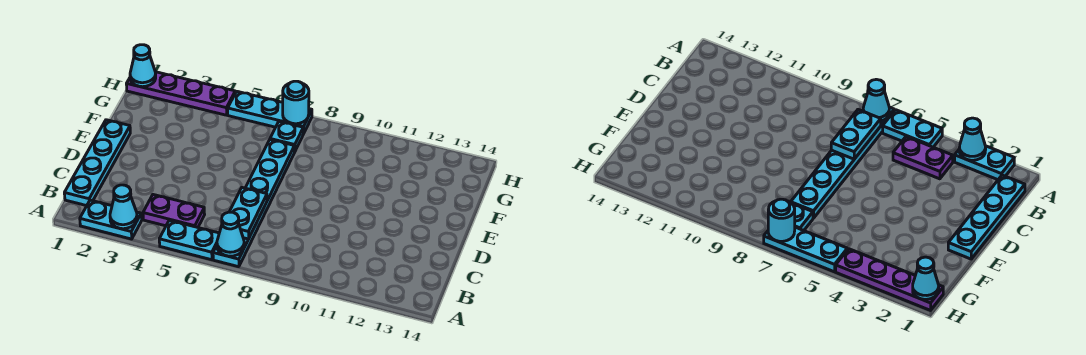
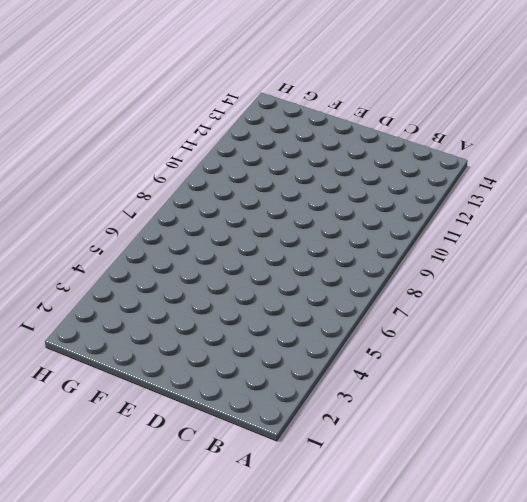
none -> cyan plate A2:A3 level 1
none -> cyan plate A5:A6 level 1
none -> cyan plate A7:F7 level 1

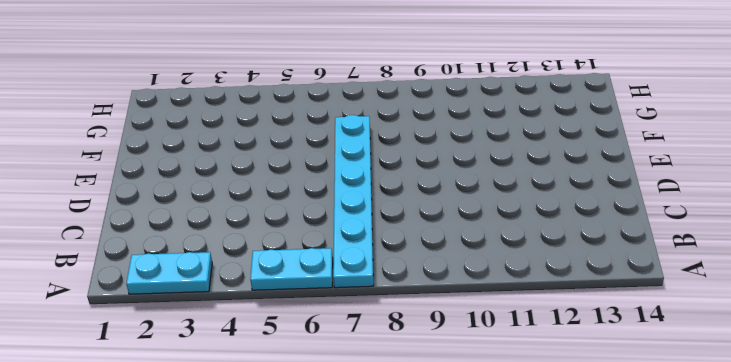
none -> cyan plate B1:E1 level 1
none -> purple plate B4:B5 level 1
none -> cyan plate G7 level 1

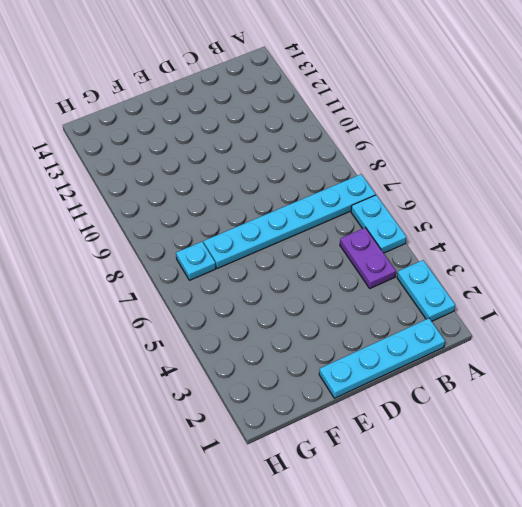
none -> purple plate H1:H4 level 1
none -> cyan plate H5:H7 level 1
none -> cyan cone A3 level 2

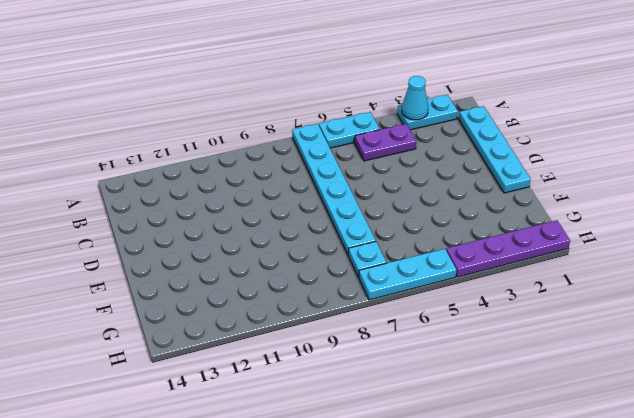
none -> cyan cone A7 level 2
none -> cyan plate B7:C7 level 2
none -> cyan cone H1 level 2

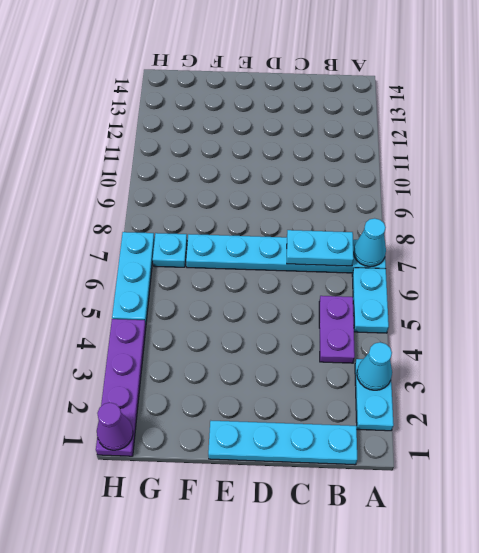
purple cone H1 level 2 -> cyan cone H1 level 2
none -> cyan round brick H7 level 2

